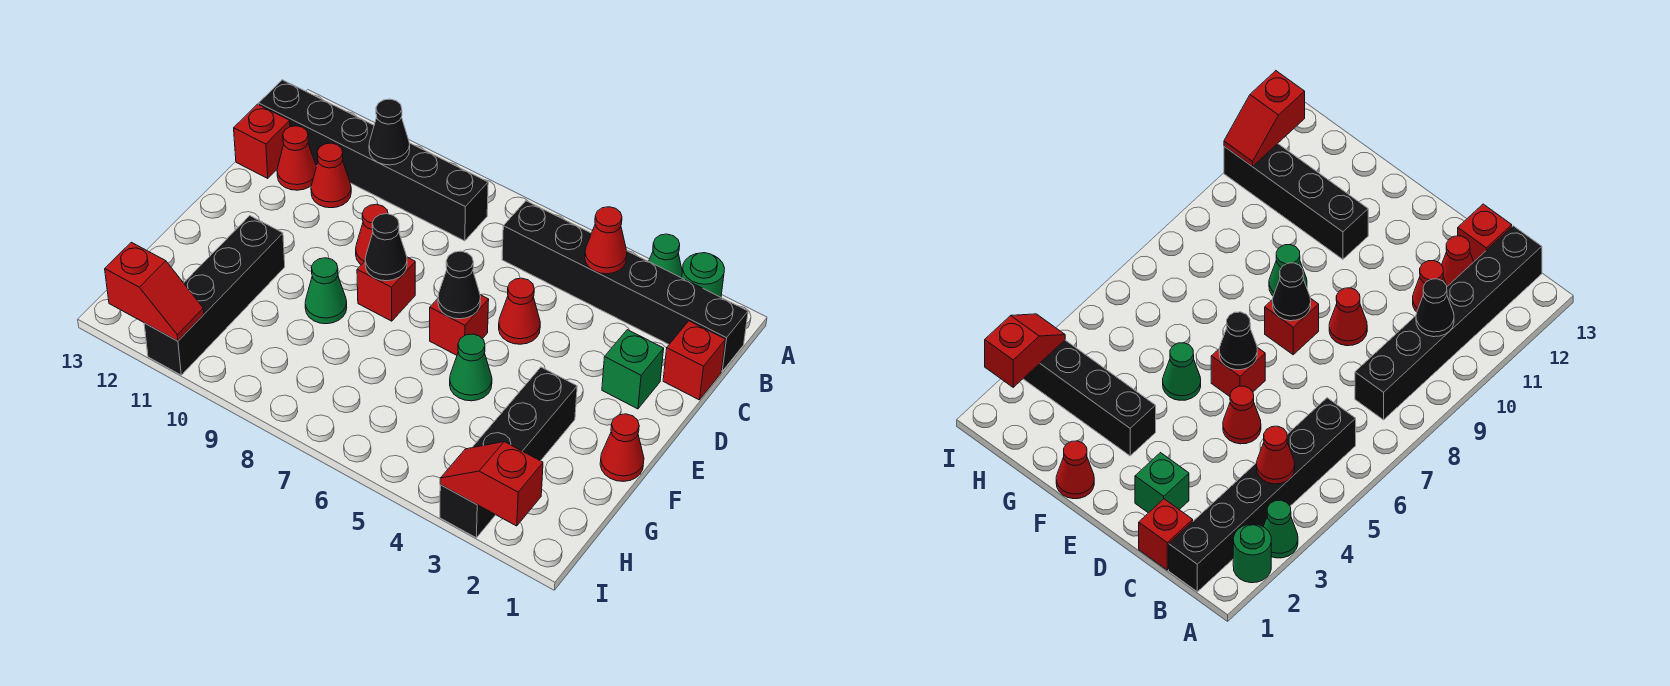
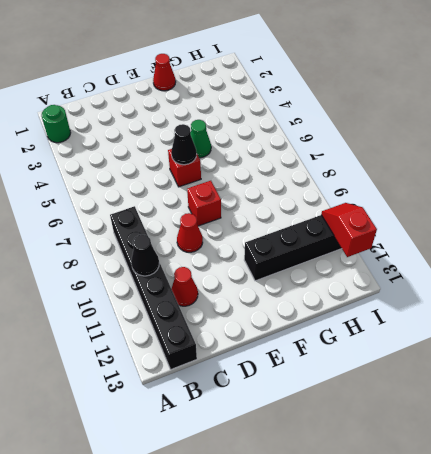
none -> green cone A3 level 1
none -> black brick B1:B6 level 1
none -> red brick C1 level 1

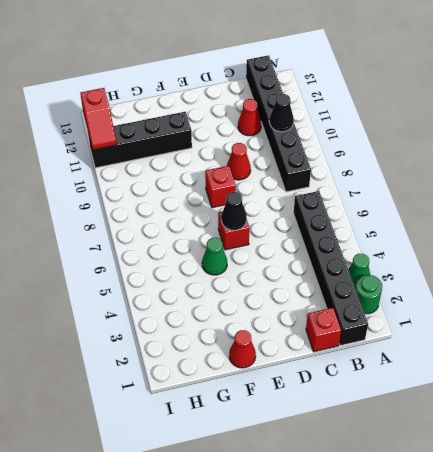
none -> red cone C12 level 1
none -> red brick C13 level 1
none -> green brick D2 level 1

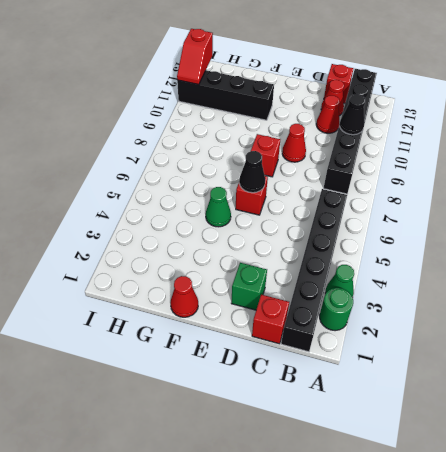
none -> red cone D5 level 1
none -> black brick F3:I3 level 1
none -> green cone F9 level 1

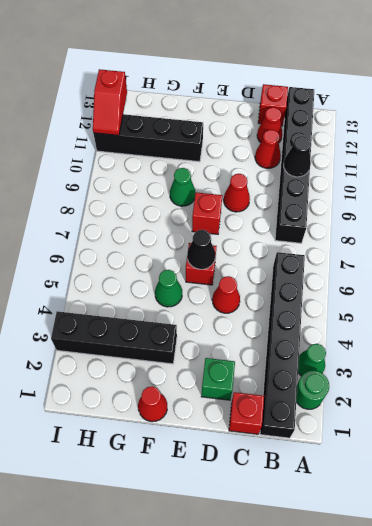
none -> red cone B4 level 2
none -> black cone E8 level 2
none -> red slope I2:I3 level 2 top 2

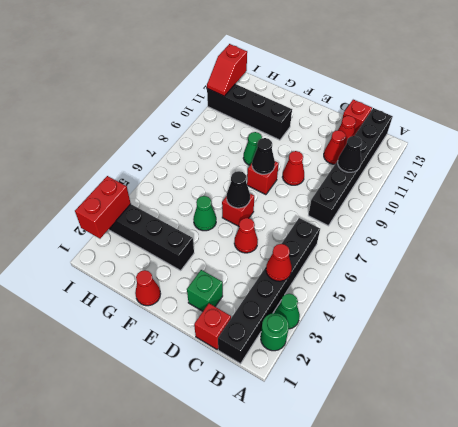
red brick I2:I3 level 2 -> red slope I2:I3 level 2 top 2

